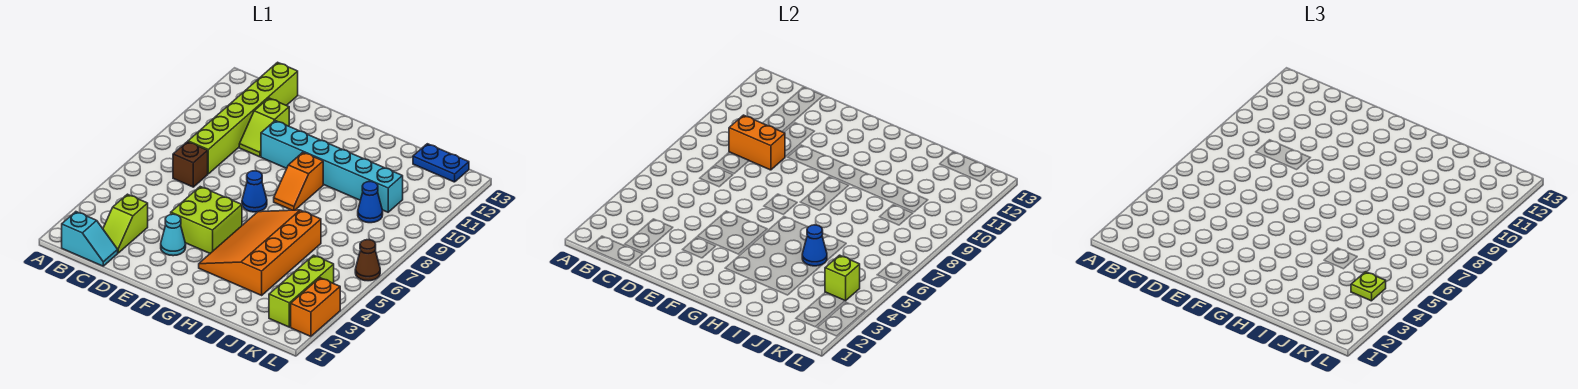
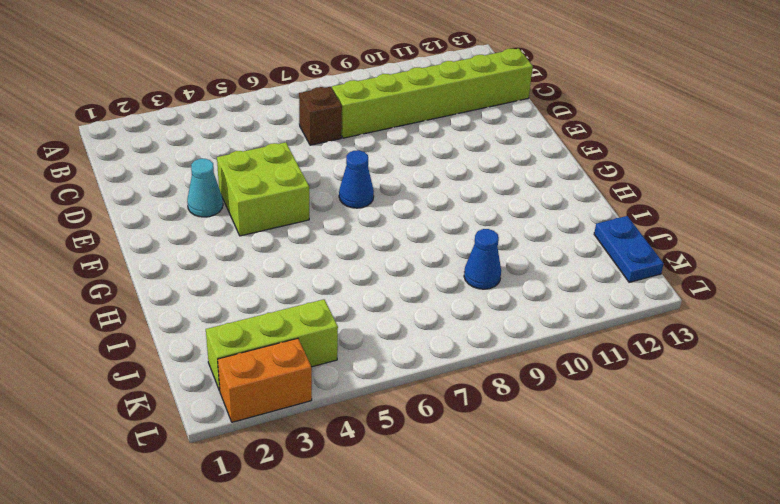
none -> cyan slope B1:C1 level 1 top B
none -> lime slope C2:C3 level 1 top 3
none -> lime slope D10:D11 level 1 top 11

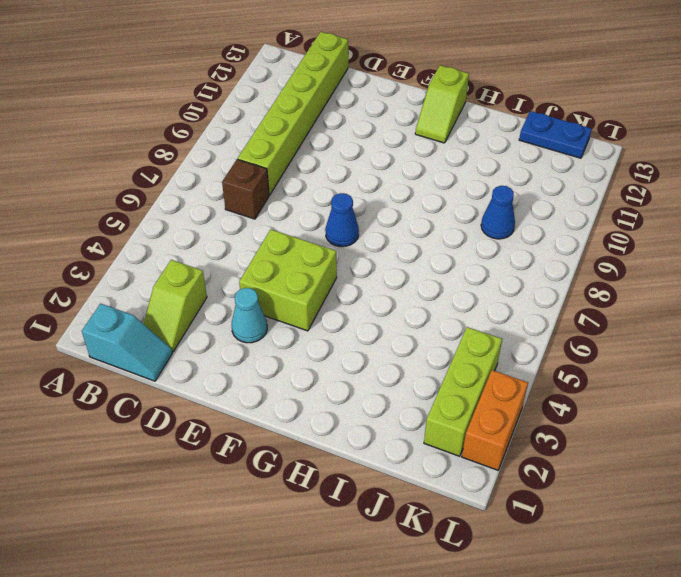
lime slope G12:G13 level 1 top 13 -> lime slope D10:D11 level 1 top 11
none -> cyan brick E10:J10 level 1
none -> orange slope G3:I6 level 1 top I
none -> orange slope G8:G9 level 1 top 9

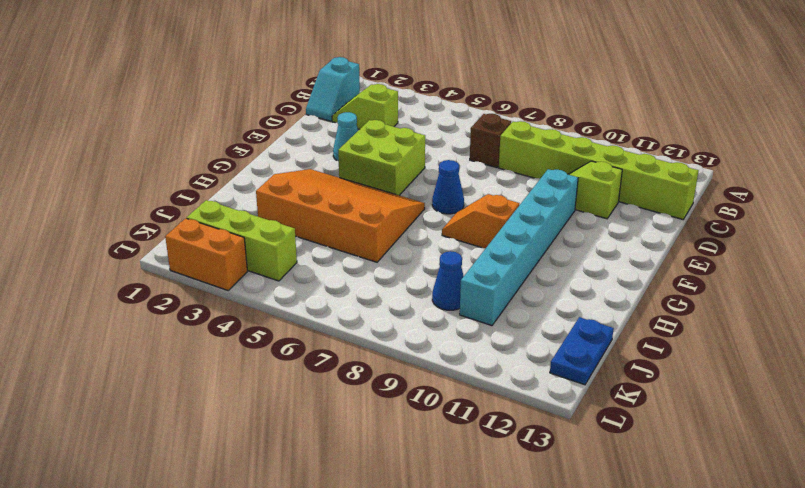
none -> brown cone L6 level 1
none -> orange brick C9:D9 level 2
none -> blue cone I5 level 2

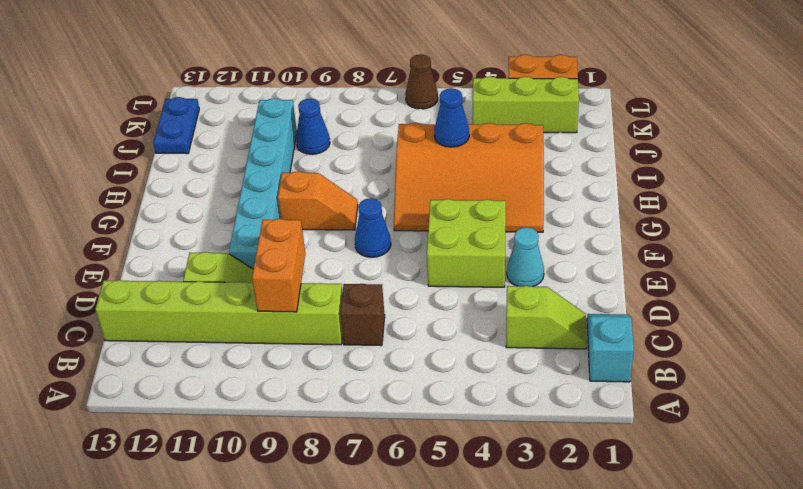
none -> lime brick K4 level 2
none -> lime plate K4 level 3

